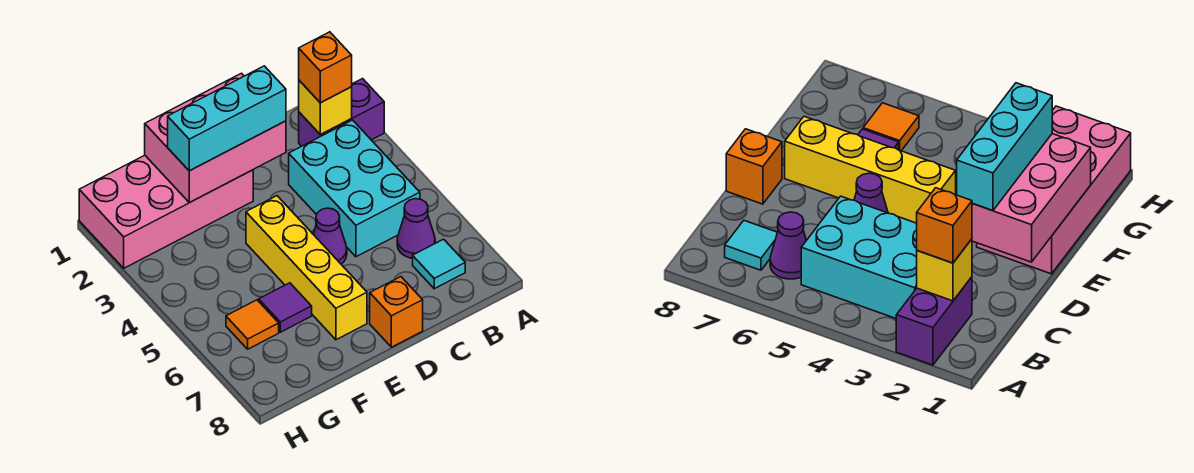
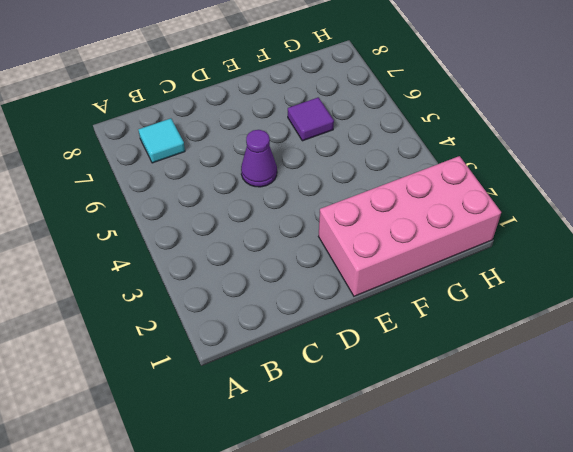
none -> purple brick A2:B2 level 1
none -> cyan brick B3:C5 level 1
none -> purple cone B6 level 1

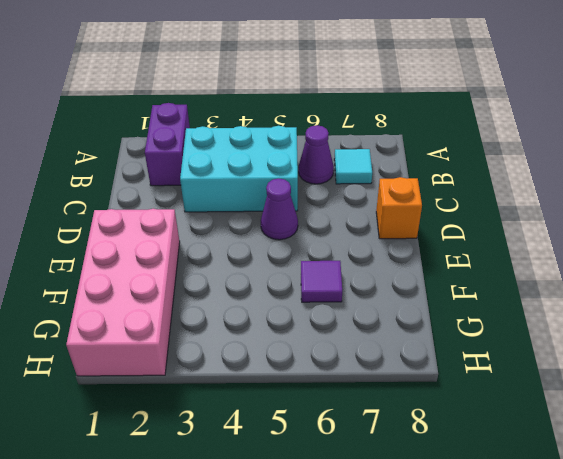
none -> yellow brick E4:E7 level 1
none -> orange tile G6 level 1
none -> yellow brick B2 level 2

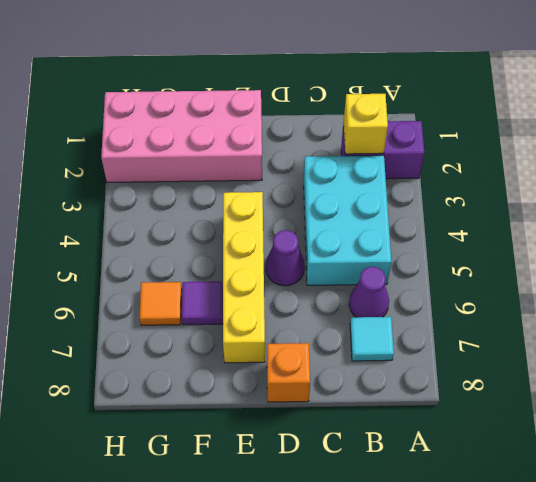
none -> pink brick D1:F2 level 2
none -> orange brick B2 level 3
none -> cyan brick D2:F2 level 3

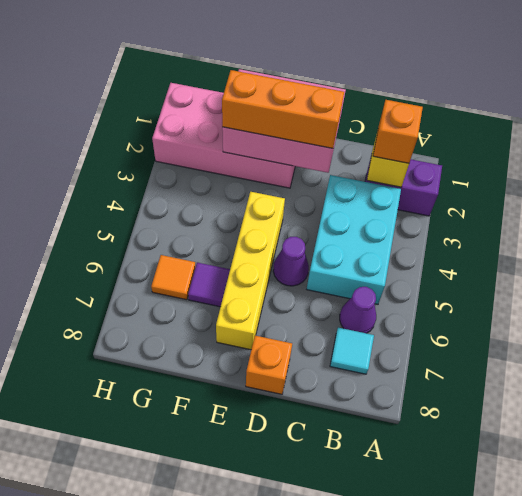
orange brick D2:F2 level 3 -> cyan brick D2:F2 level 3

